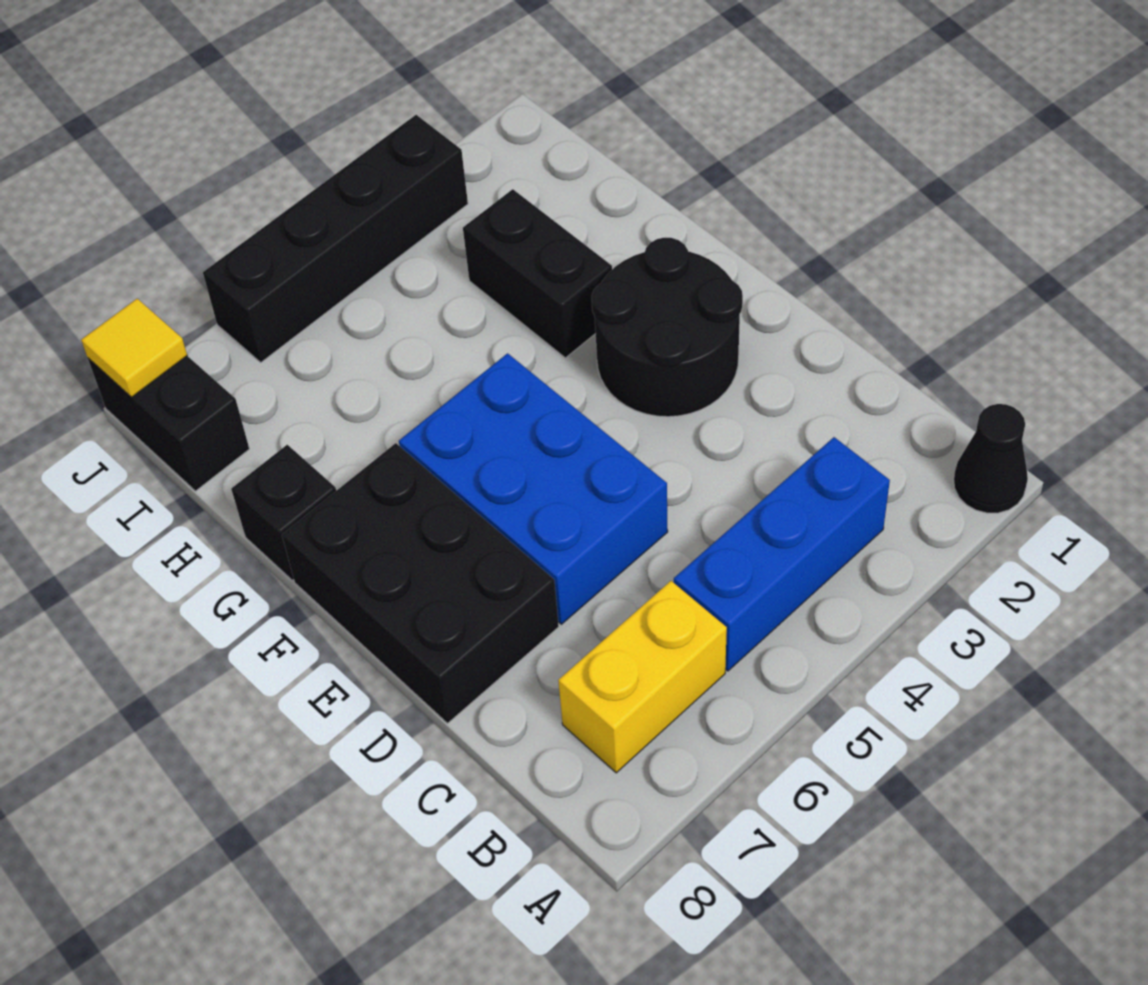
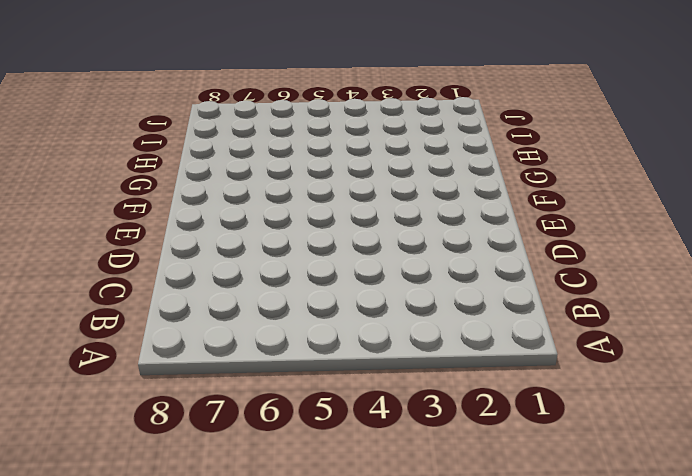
none -> black cone A1 level 1
none -> blue brick B3:B5 level 1

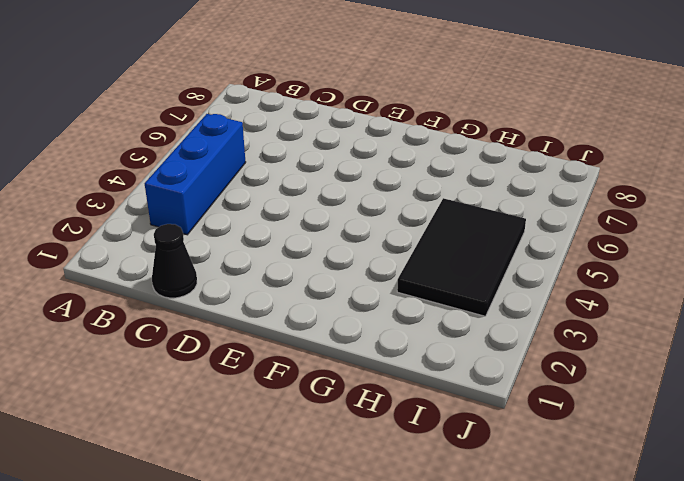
black cone C1 level 1 -> black cone A1 level 1
black tile H3:I5 level 1 -> black brick G3:H3 level 1
none -> yellow brick B6:B7 level 1
none -> blue brick D5:F6 level 1

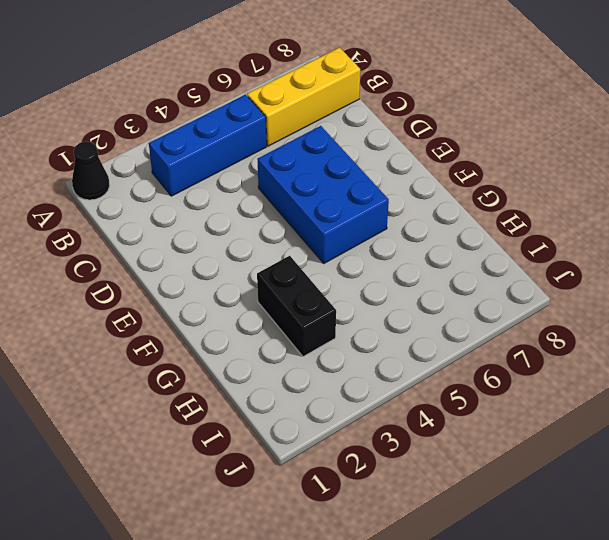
yellow brick B6:B8 level 1 -> yellow brick B6:B7 level 1
none -> black brick D7:F8 level 1
none -> black round brick E2:F3 level 1

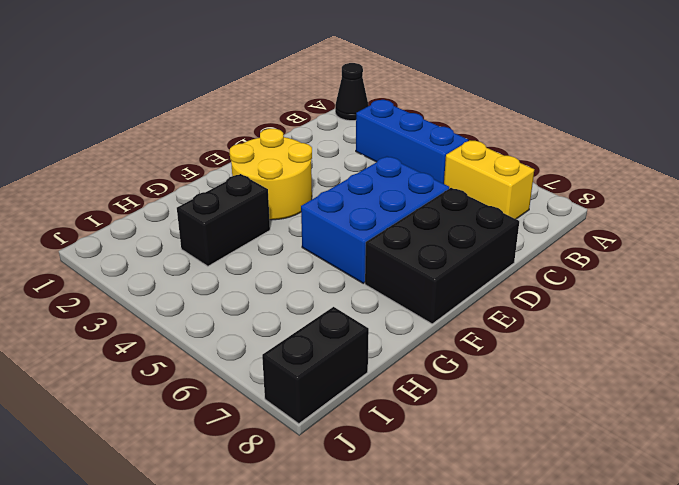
yellow round brick E2:F3 level 1 -> black round brick E2:F3 level 1
none -> black brick G8 level 1
none -> black brick J3:J6 level 1

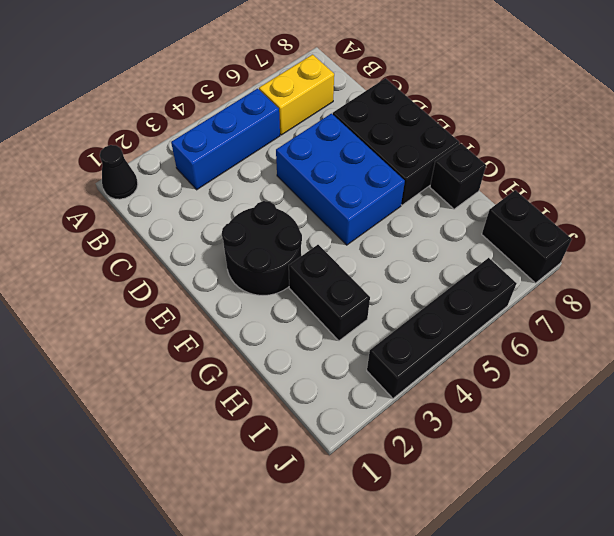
none -> yellow tile J8 level 2

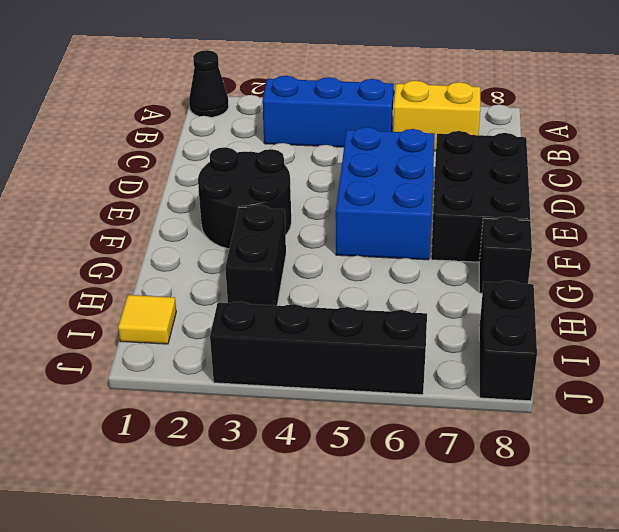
yellow tile I1 level 1 -> yellow tile J8 level 2

